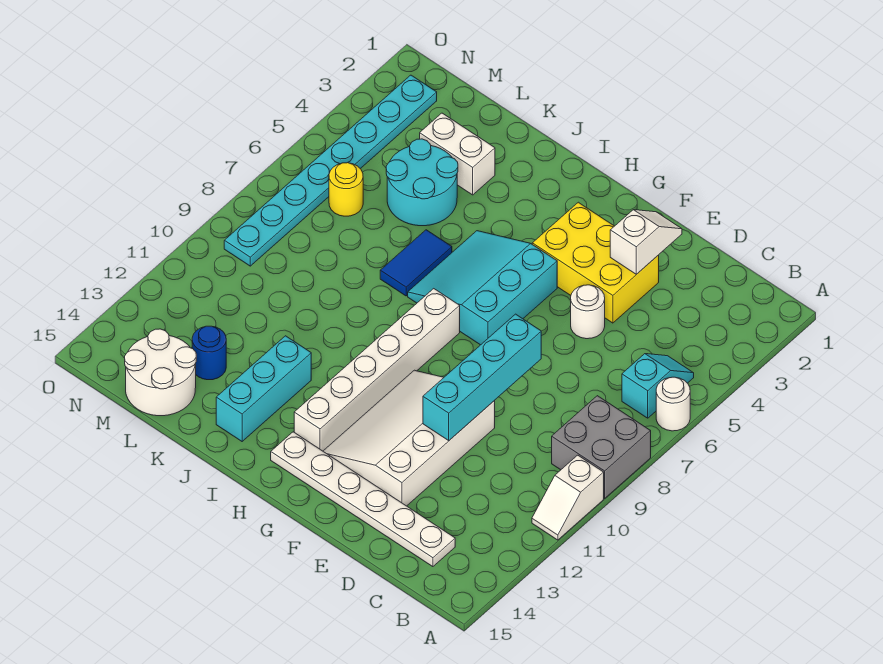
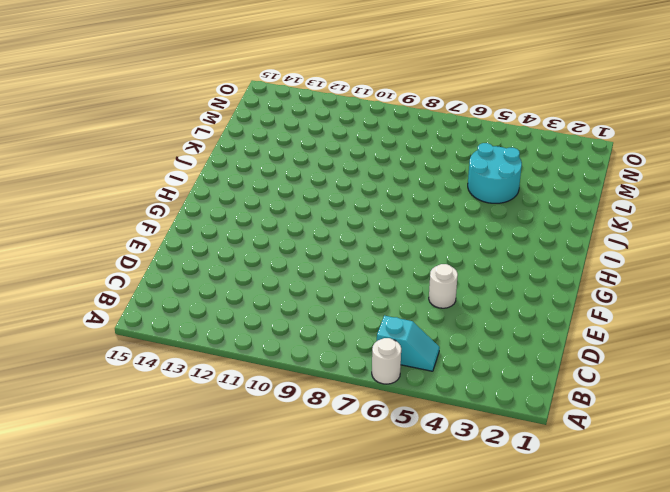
none -> grey brick A8:B9 level 1
none -> white slope A10:A11 level 1 top 10
none -> white plate C14:H14 level 1

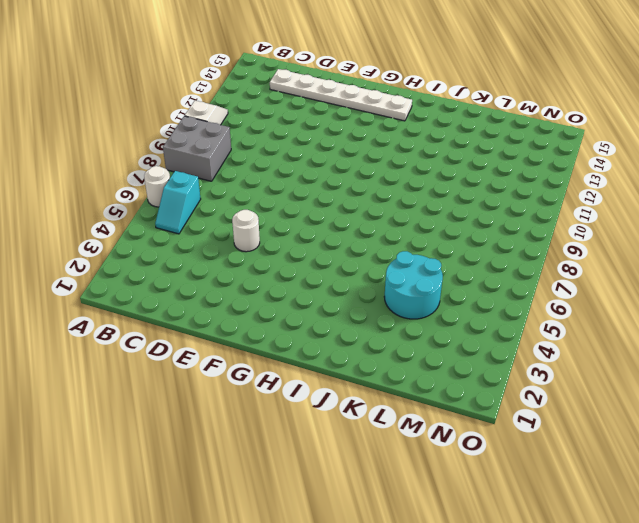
none -> yellow brick E3:G4 level 1
none -> white slope E10:G13 level 1 top E
none -> cyan slope G5:I7 level 1 top G

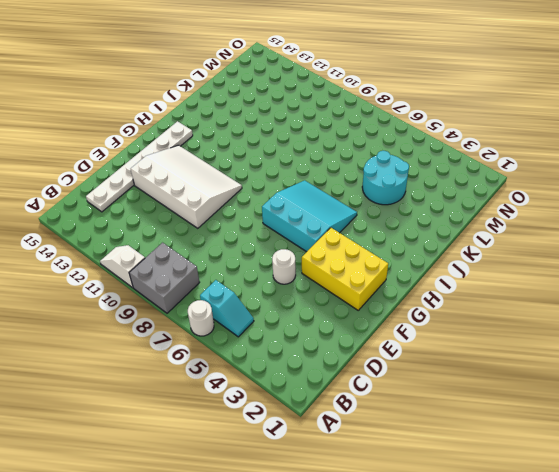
yellow brick F2:G4 level 1 -> yellow brick E3:G4 level 1
none -> white brick H8:H13 level 1
none -> blue tile J6:J7 level 1
none -> cyan brick J12:J14 level 1

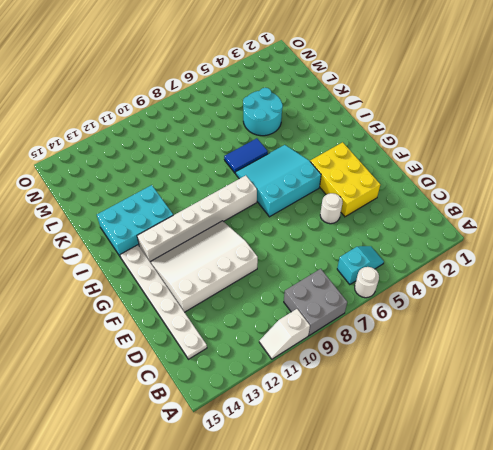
cyan brick I12:J14 level 1 -> cyan brick J12:J14 level 1
none -> white brick K3:L3 level 1
none -> blue round brick L13 level 1
none -> white round brick L14:M15 level 1

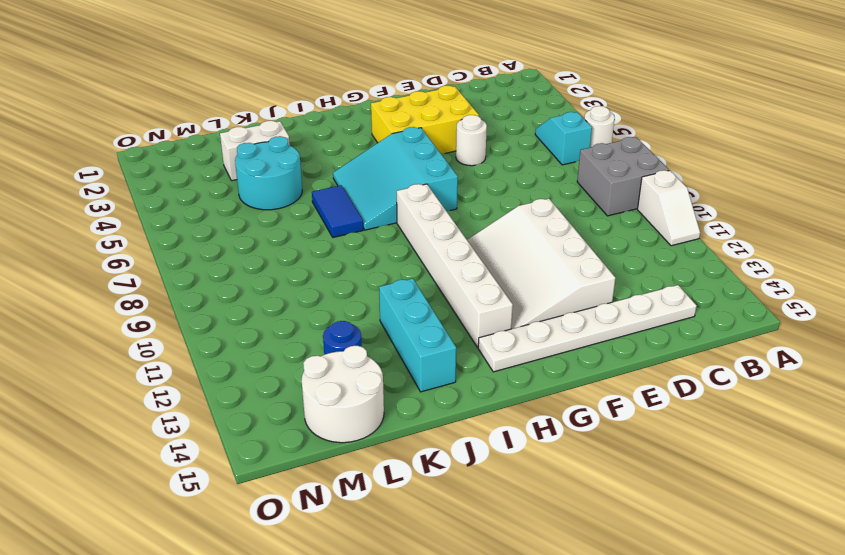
none -> yellow round brick M6 level 1
none -> cyan plate N2:N9 level 1
none -> white slope E2:E3 level 2 top 3

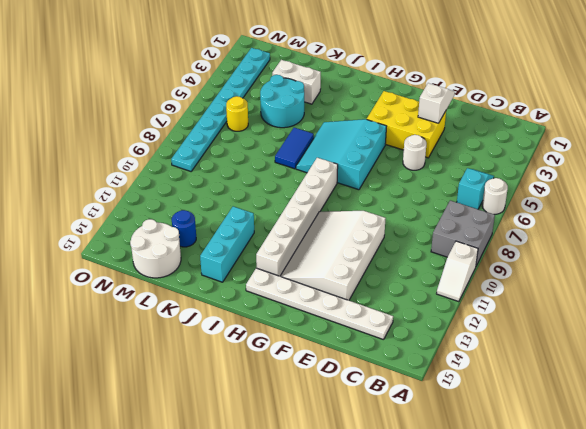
none -> cyan brick E8:E11 level 2

